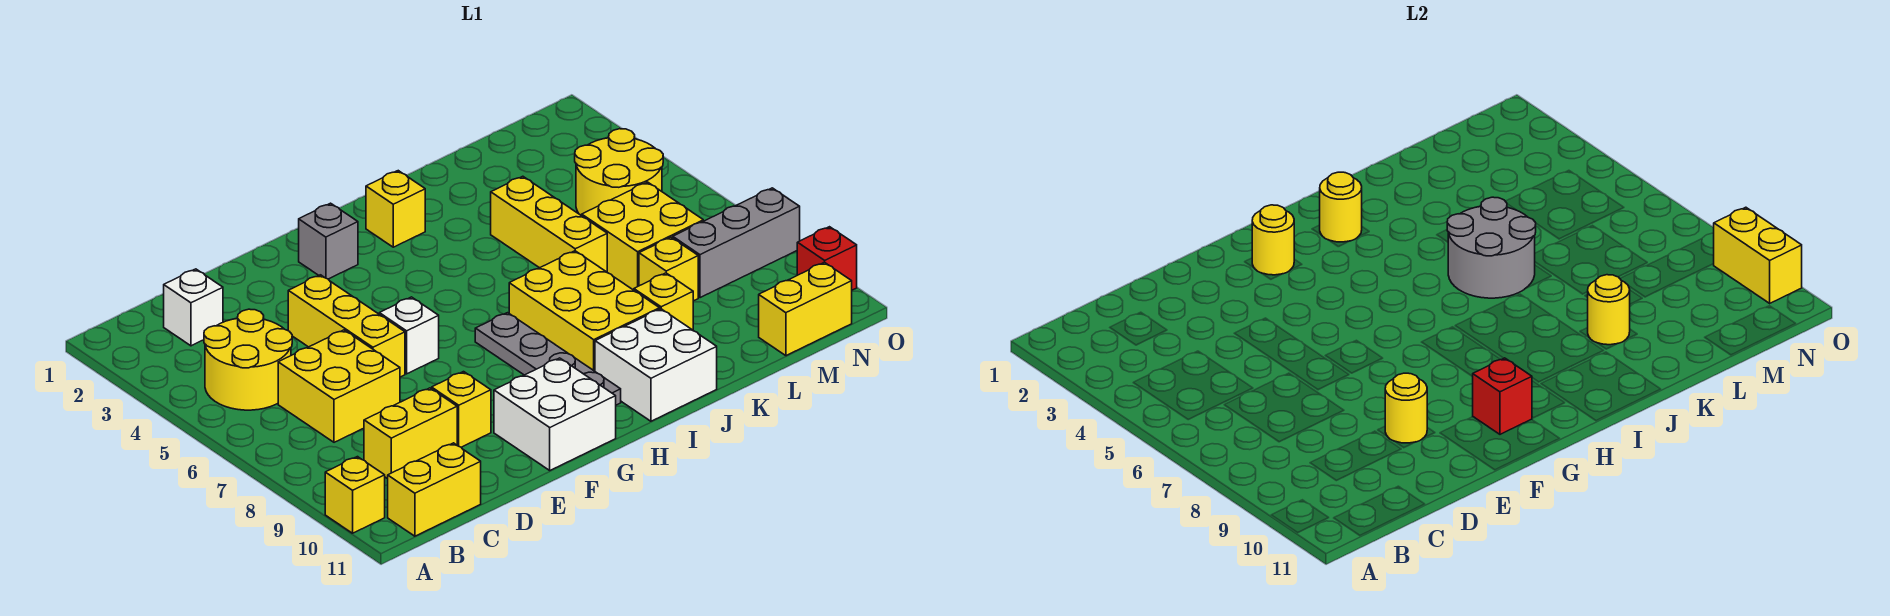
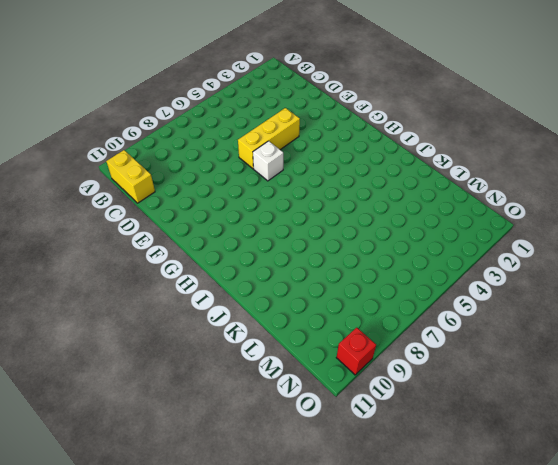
none -> yellow brick A10 level 1
none -> yellow round brick B4:C5 level 1
none -> white brick C2 level 1
none -> yellow brick C6:D7 level 1

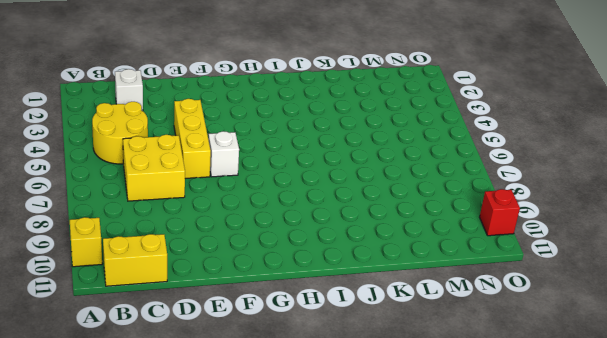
none -> yellow brick C9:D9 level 1
none -> yellow brick E9 level 1
none -> white brick F10:G11 level 1
none -> grey brick G2 level 1

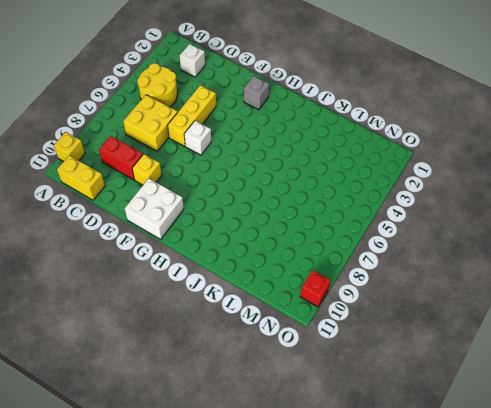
red brick C9:D9 level 1 -> yellow brick C9:D9 level 1
none -> grey plate H7:H10 level 1
none -> yellow brick I2 level 1
none -> yellow brick I7:J9 level 1
none -> white brick I10:J11 level 1

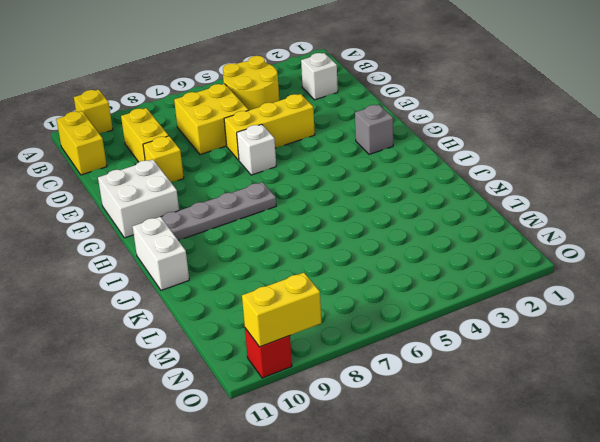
white brick I11:J11 level 1 -> white brick I10:J11 level 1
none -> yellow brick I2 level 1
none -> yellow brick I7:J9 level 1
none -> yellow brick K4:K6 level 1
none -> yellow brick K9 level 1

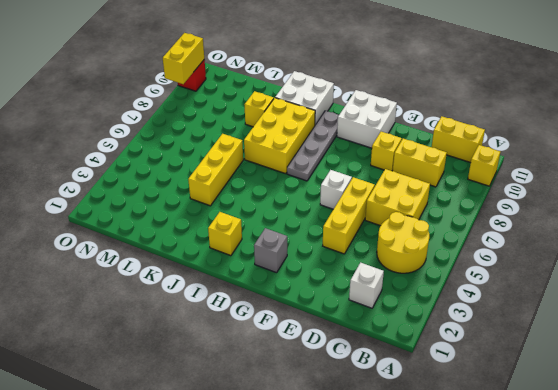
none -> yellow brick L6:M7 level 1
none -> yellow brick L8 level 1
none -> yellow round brick M4:N5 level 1
none -> grey brick M8:O8 level 1

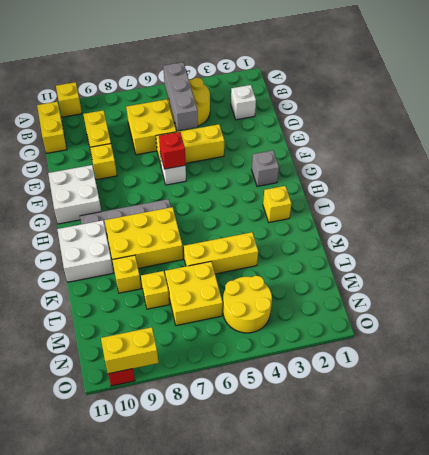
grey brick B5:D5 level 2 -> grey brick M8:O8 level 1
red brick F6 level 2 -> red brick G10 level 2
none -> yellow brick M11:N11 level 1
none -> yellow round brick E9 level 2
none -> yellow round brick G2 level 2
none -> yellow round brick I2 level 2

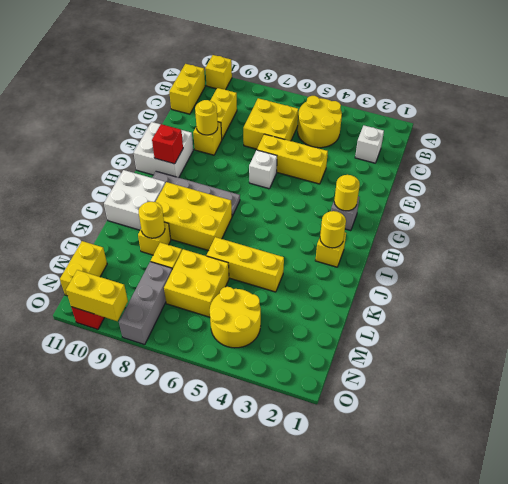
none -> grey round brick J5:K6 level 2

